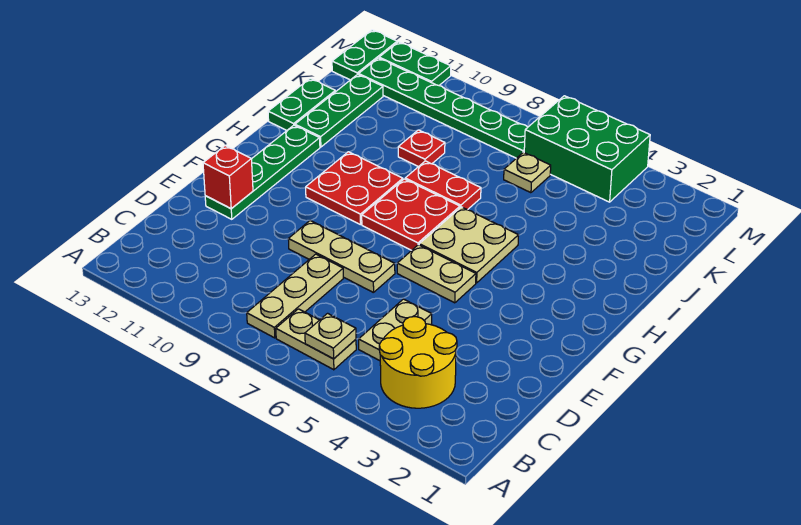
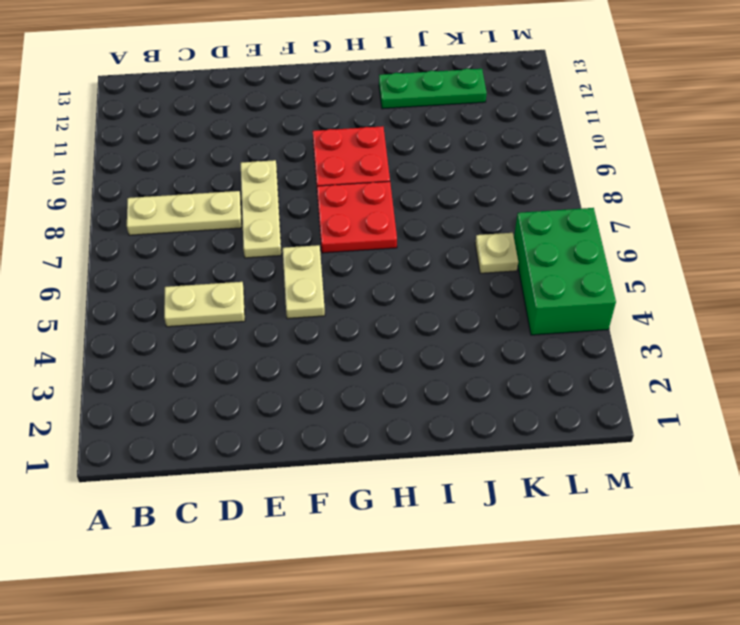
none -> yellow round brick B3:C4 level 1
none -> tan plate B6:B7 level 1
none -> green plate E12:H12 level 1

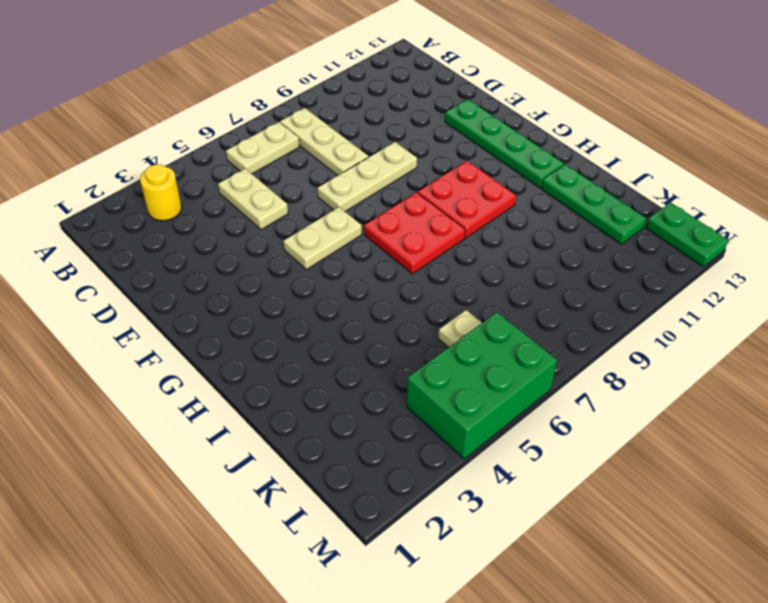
yellow round brick B3 level 1 -> yellow round brick B3:C4 level 1
none -> tan plate G5:H6 level 1
none -> red plate I7:I8 level 1
none -> green plate I13:J13 level 1

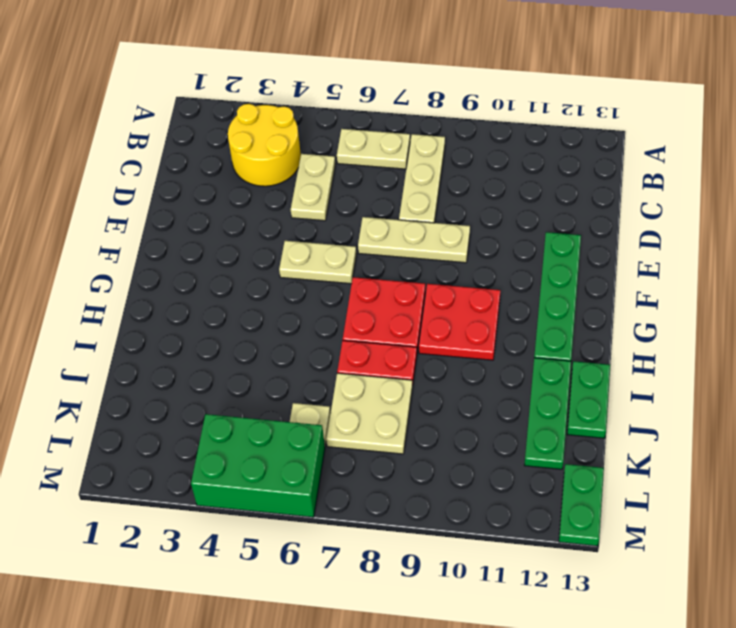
tan plate J7:K8 level 1 -> tan plate G5:H6 level 1
none -> red plate J9 level 1
none -> green plate L7:L12 level 1
none -> green plate M11:M12 level 1

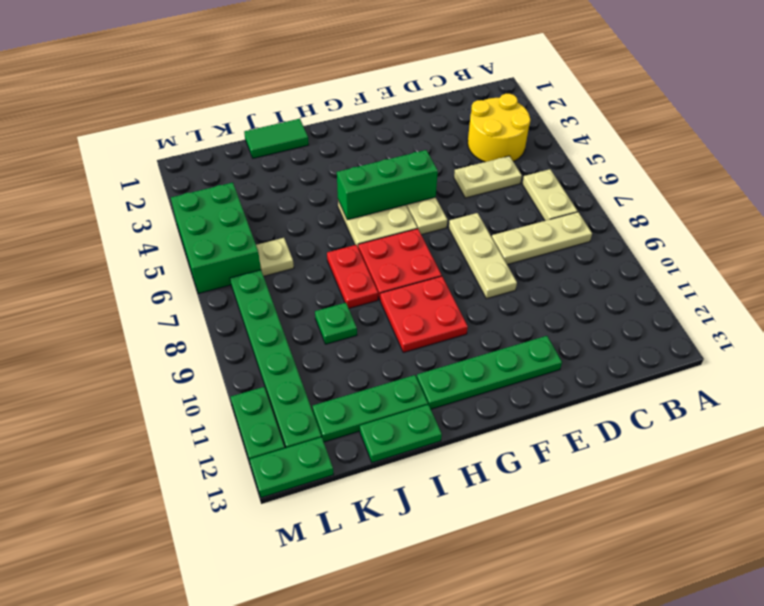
green brick F5:H5 level 2 -> none
green tile I1:J1 level 1 -> none
green plate J9 level 1 -> red plate J9 level 1
none -> tan plate B6 level 2
none -> red brick E12 level 2

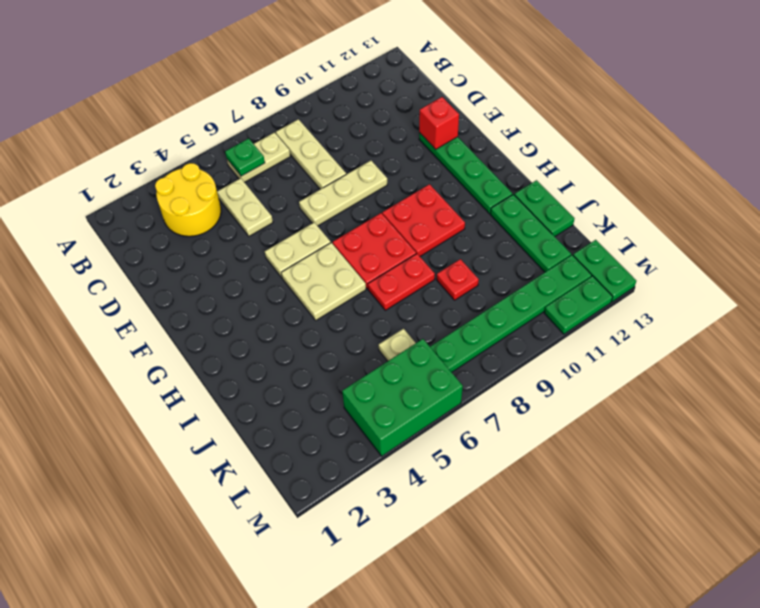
green plate B6 level 2 -> tan plate B6 level 2

